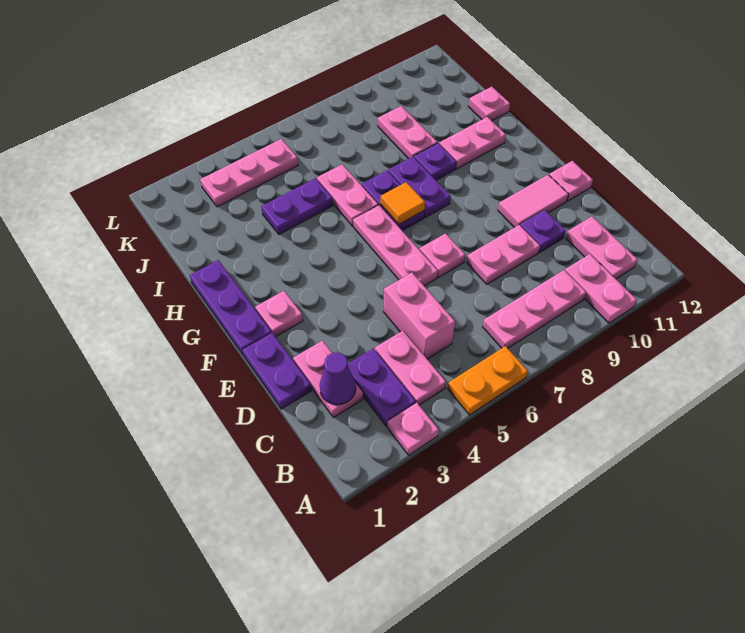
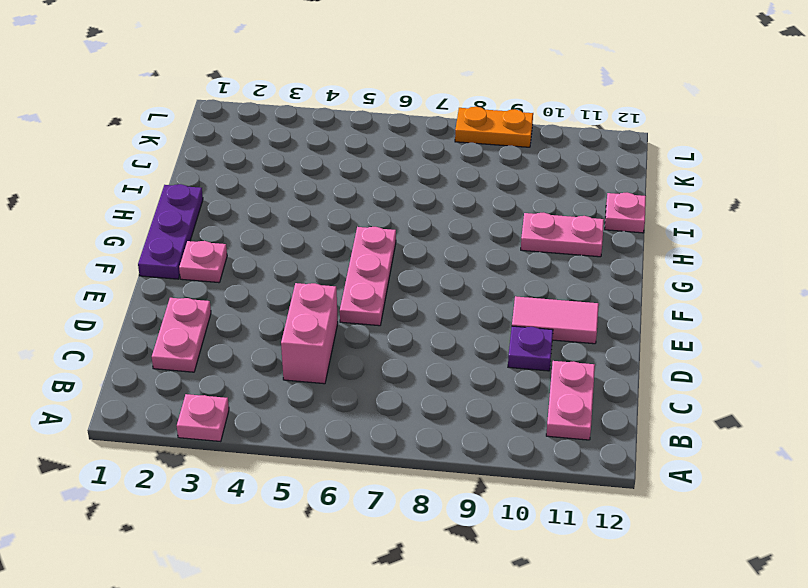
orange plate L8:L9 level 1 -> orange plate A5:A6 level 1
none -> pink plate A10:B10 level 1
none -> purple plate B3:C3 level 1
none -> pink plate B4:C4 level 1

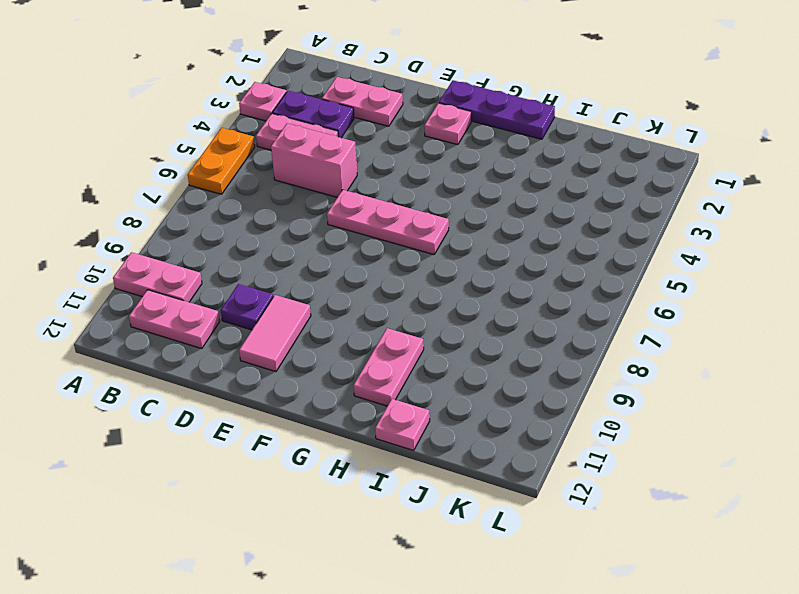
none -> pink plate B7:B9 level 1
none -> purple plate D1:E1 level 1
none -> pink plate D8:D9 level 1

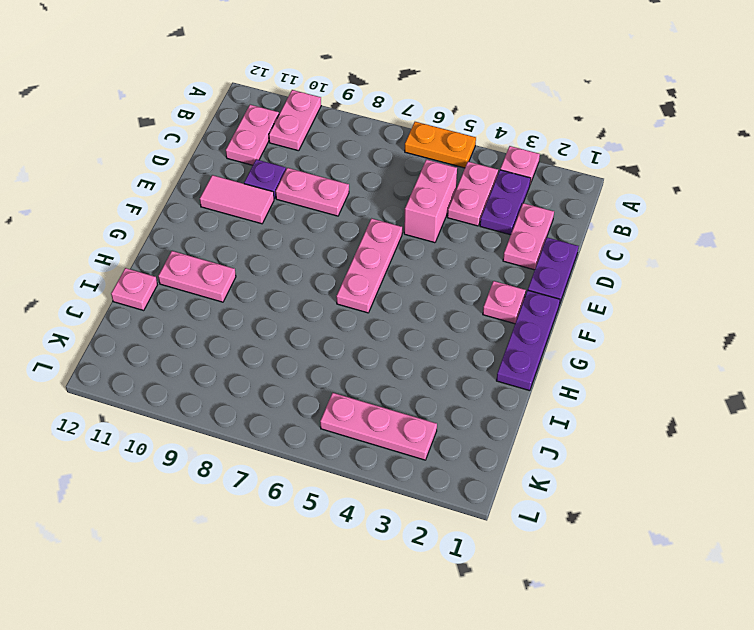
none -> pink plate B7:B9 level 1
none -> pink plate E7 level 1
none -> pink plate E12 level 1

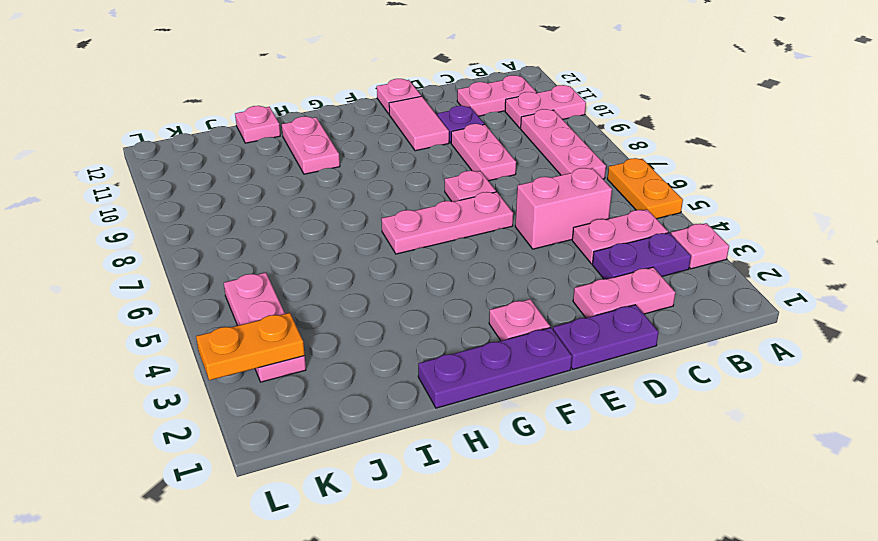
orange plate K3:L3 level 2 -> none
none -> purple plate G7:H7 level 1
none -> purple plate G8:H8 level 1
none -> pink plate H6:I6 level 1

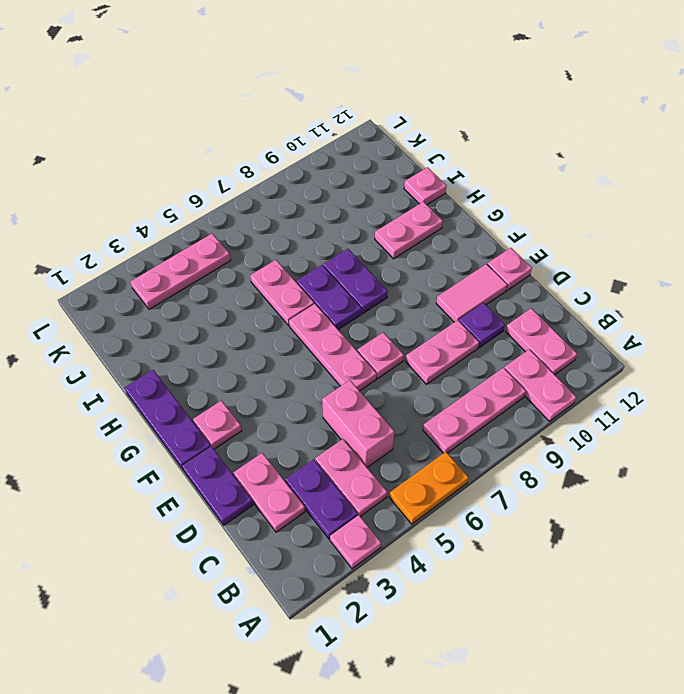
none -> purple plate H9 level 1
none -> purple plate I4:I5 level 1
none -> pink plate I9:J9 level 1

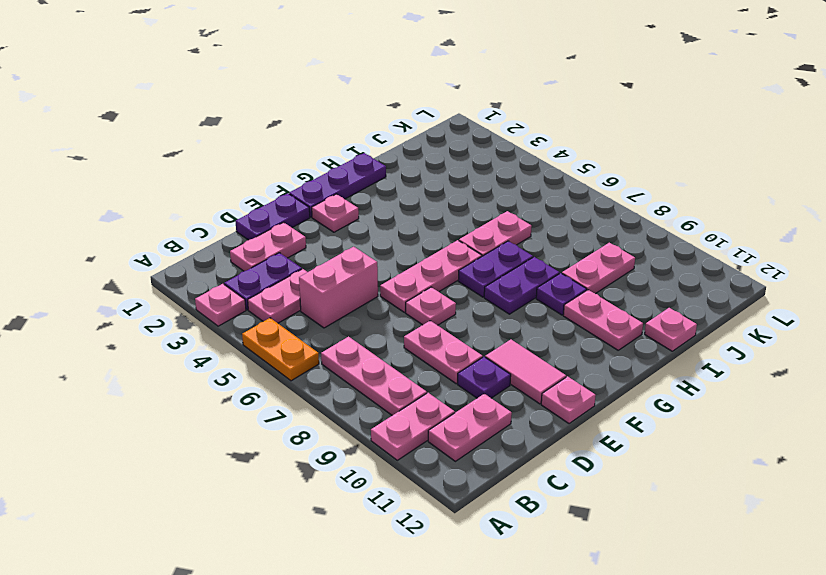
none -> purple plate I4:I5 level 1
none -> pink plate K3:K5 level 1
none -> purple cone C2 level 2

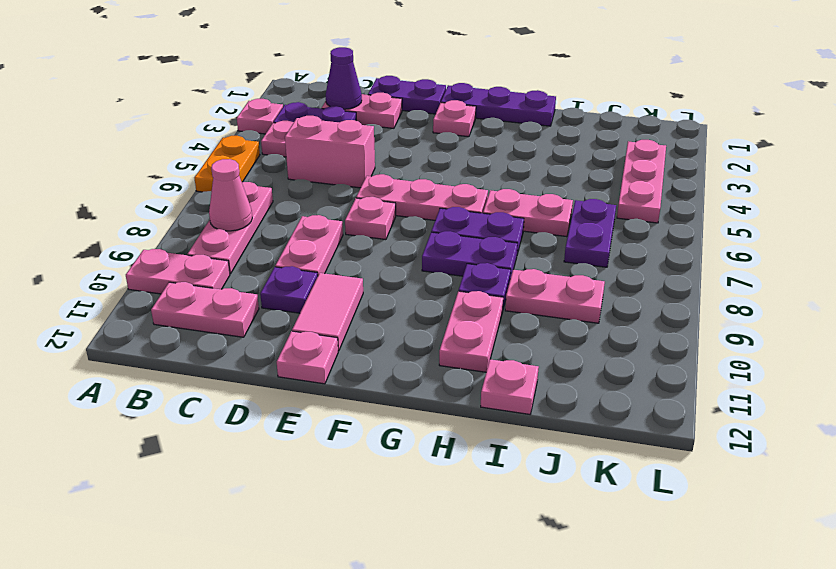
pink cone B8 level 2 -> none
purple plate J6:J7 level 1 -> purple plate I4:I5 level 1
none -> orange tile G7 level 2

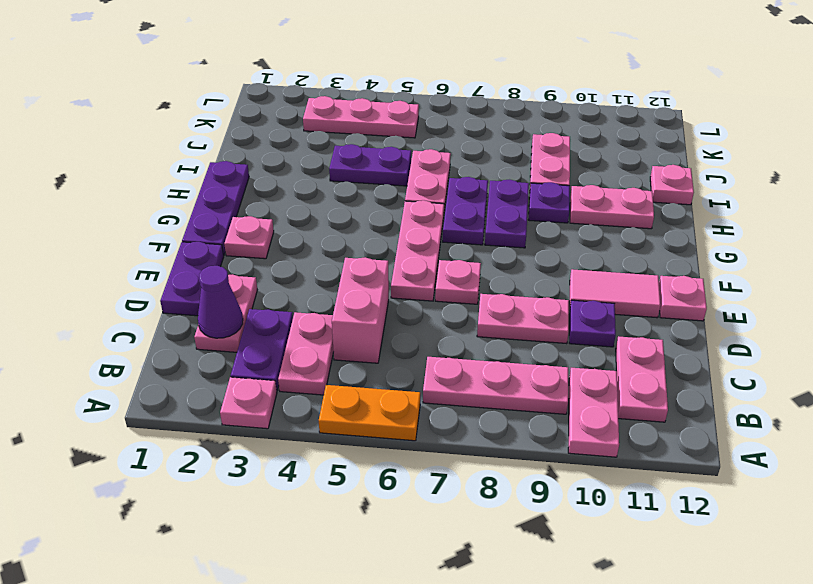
none -> orange tile G7 level 2

